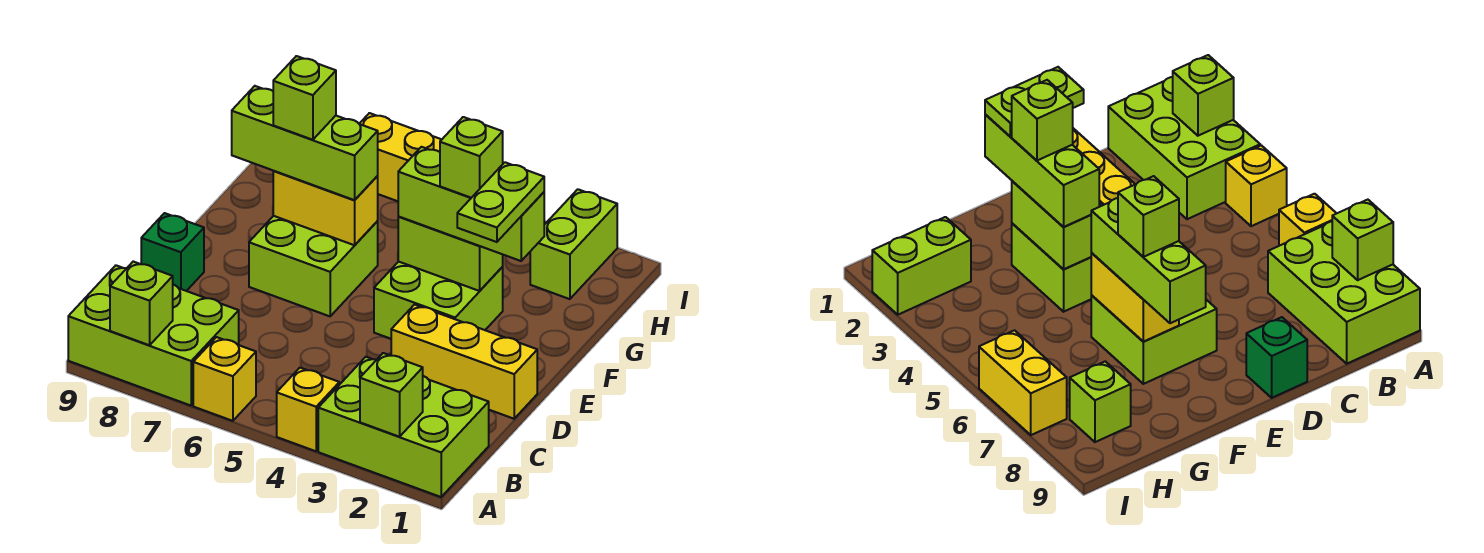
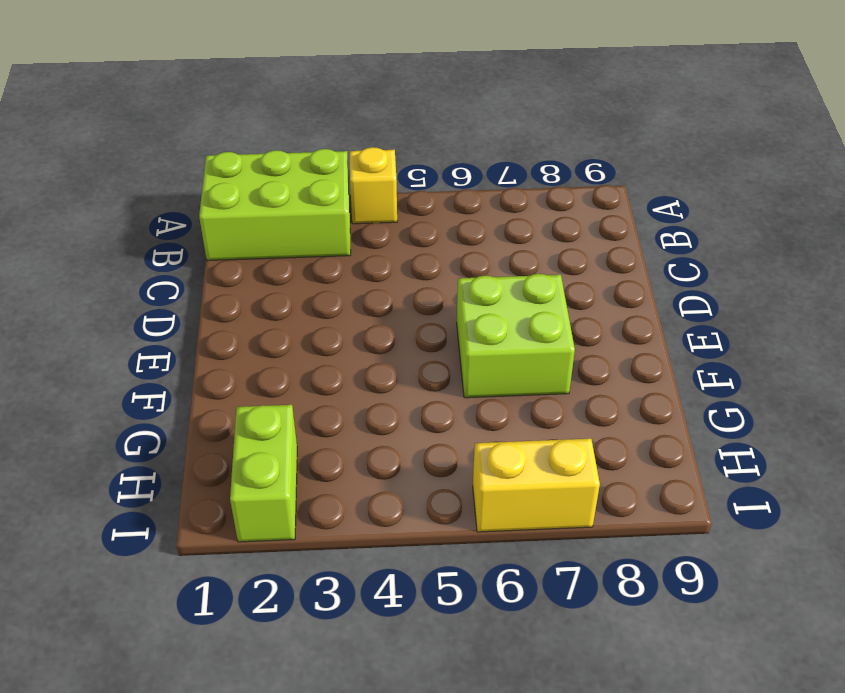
none -> yellow brick A6 level 1
none -> lime brick A7:B9 level 1
none -> yellow brick D1:D3 level 1

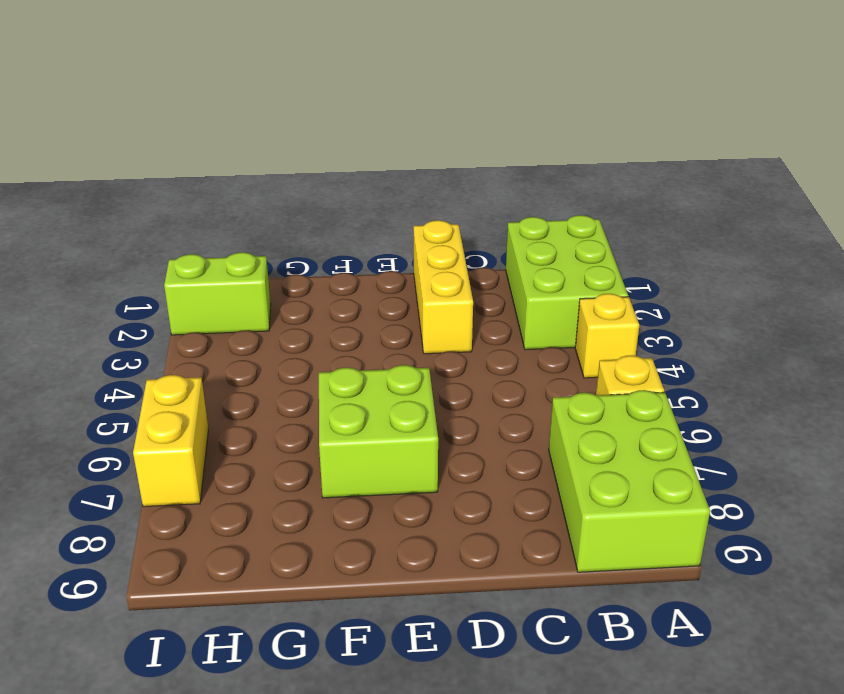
none -> green brick D9 level 1
none -> lime brick E3:F4 level 1
none -> lime brick H8 level 1

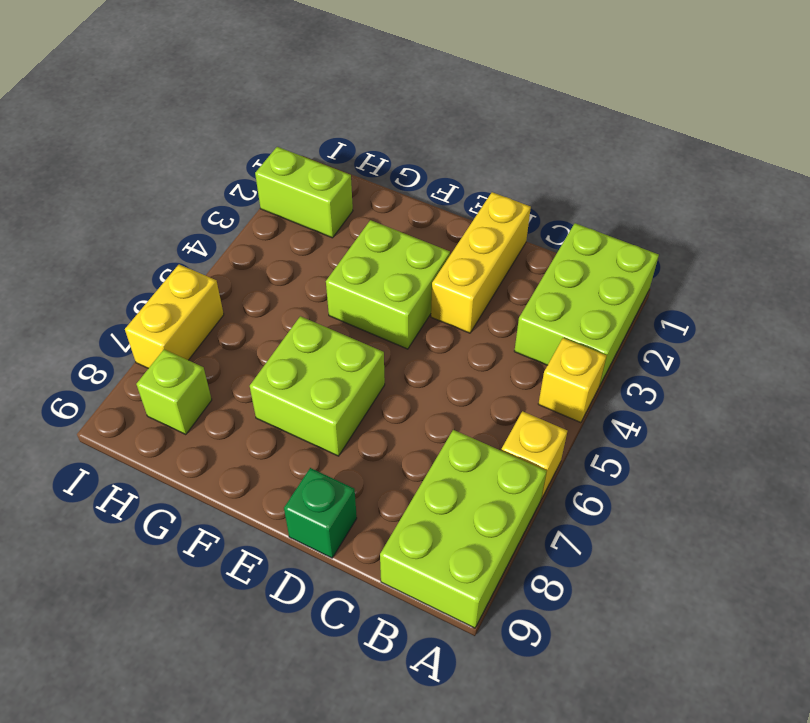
none -> lime brick A2 level 2
none -> lime brick A8 level 2
none -> lime brick F3:F4 level 2

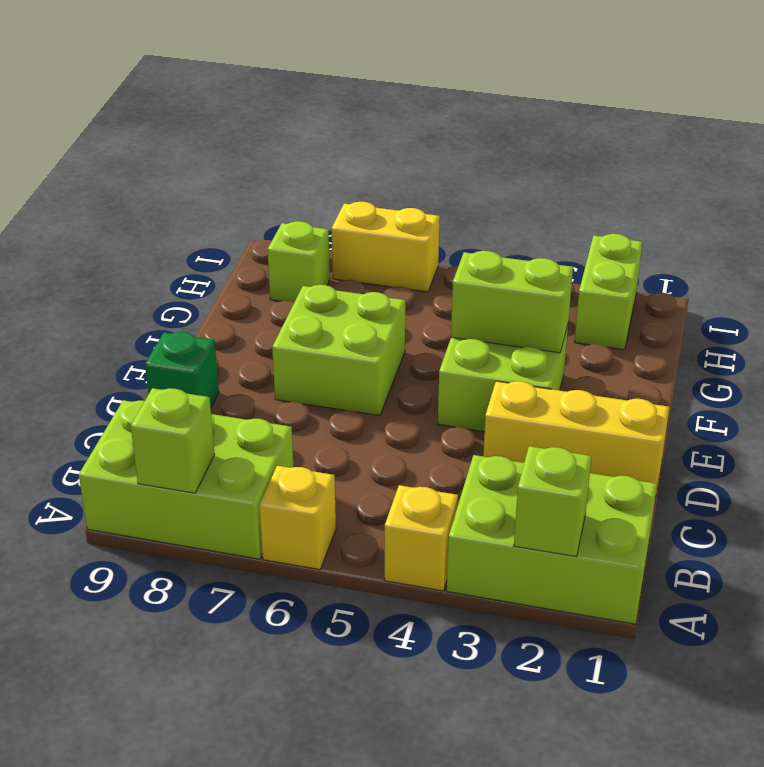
none -> yellow brick F6:F7 level 2
none -> lime brick F2:F4 level 3
none -> lime brick F6:F8 level 3

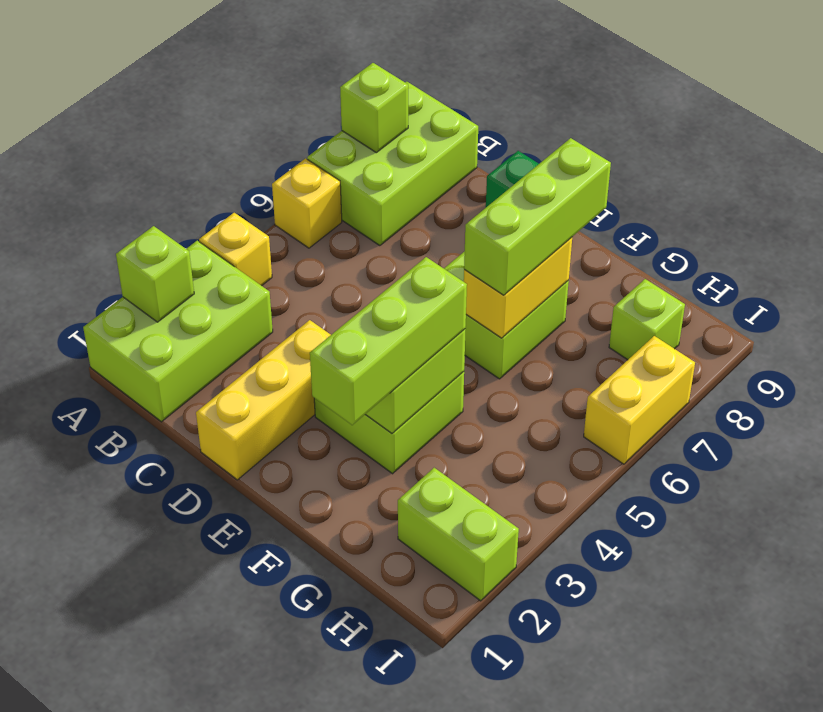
none -> lime plate E2:F2 level 4
none -> lime brick F3 level 4
none -> lime brick F7 level 4

